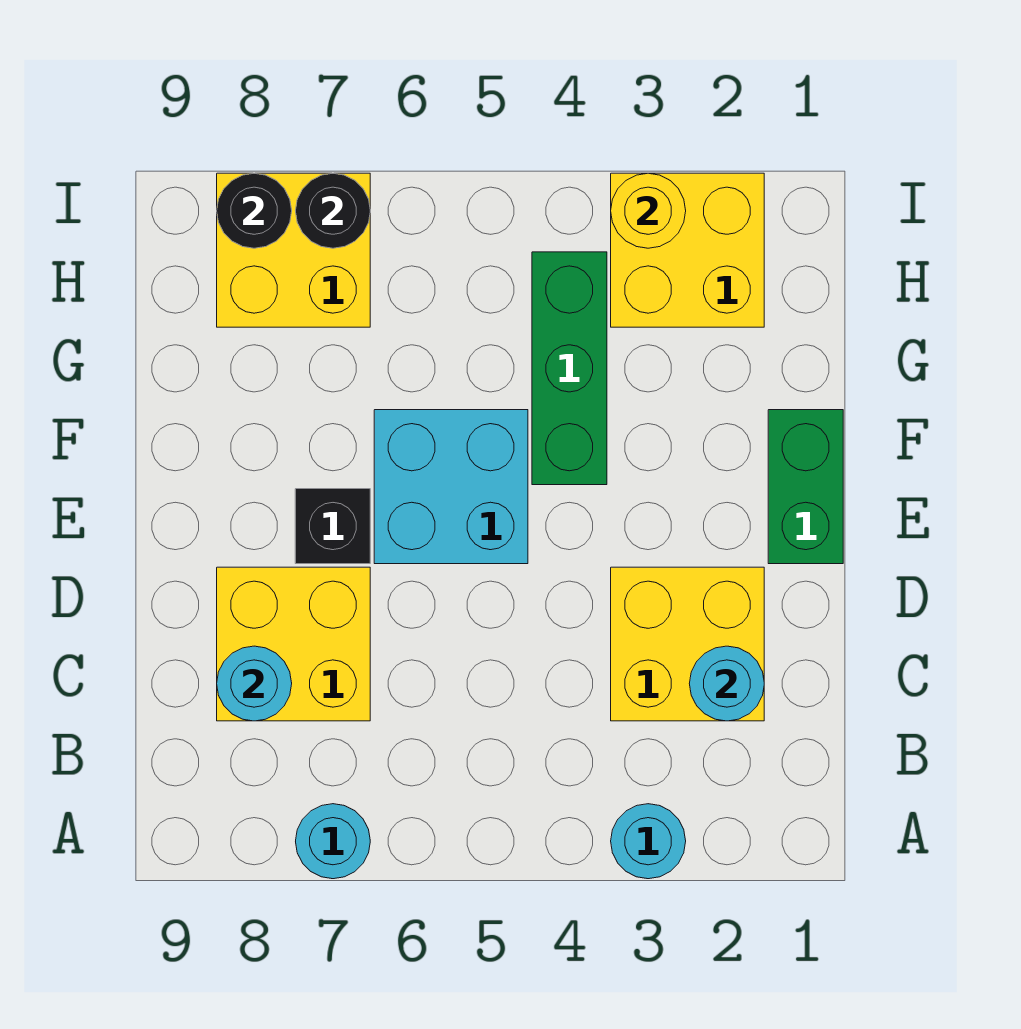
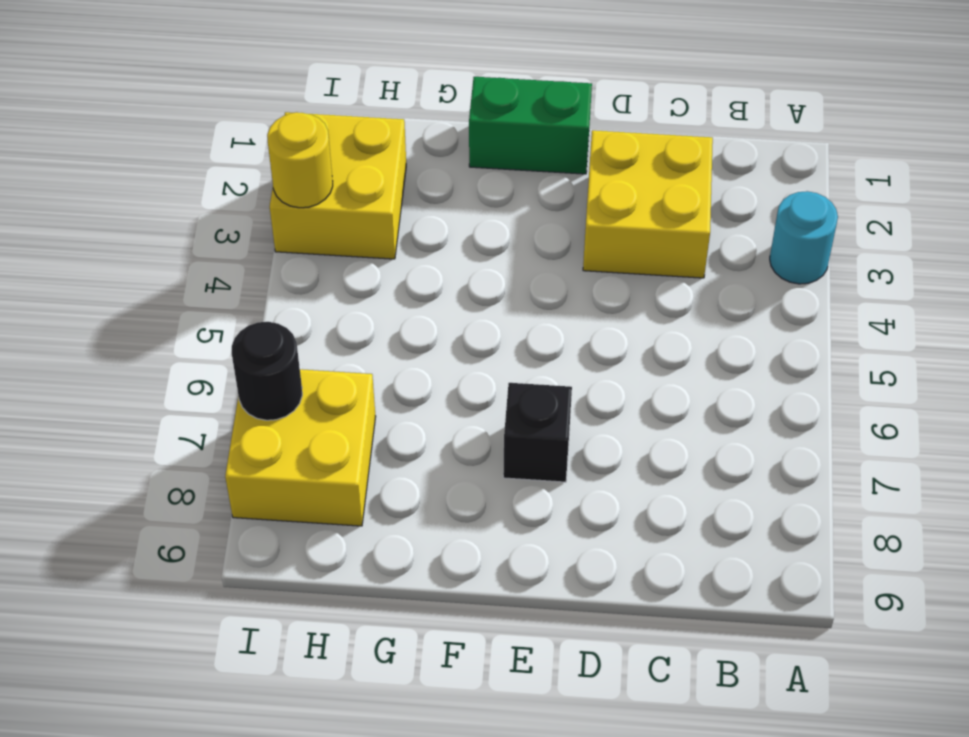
none -> cyan round brick A7 level 1
none -> yellow brick C7:D8 level 1
none -> cyan brick E5:F6 level 1

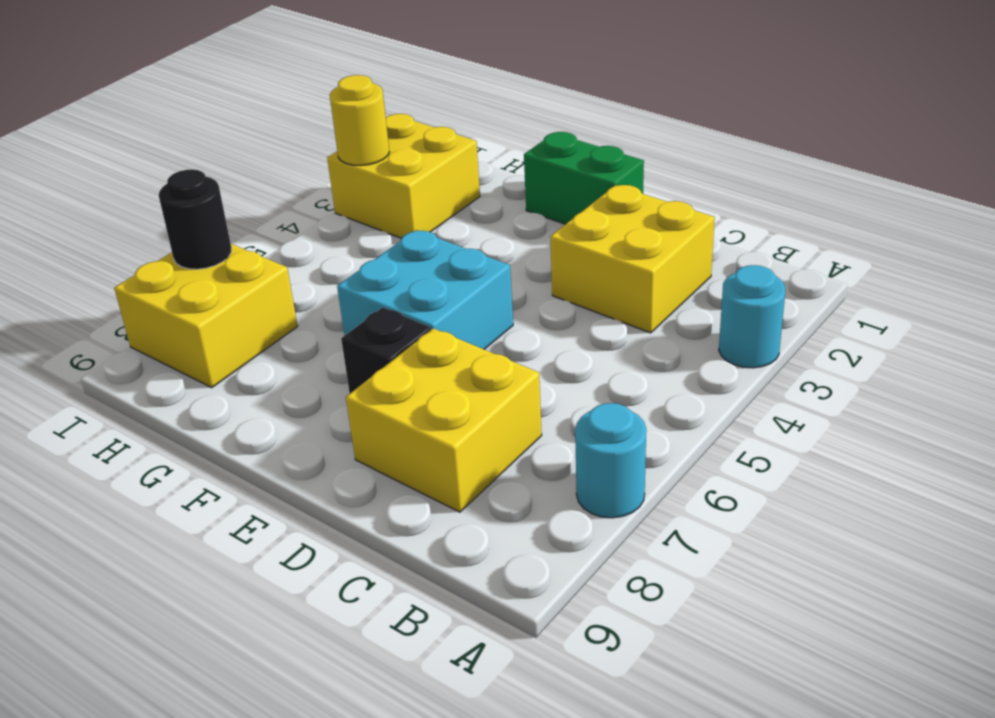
none -> green brick F4:H4 level 1
none -> cyan round brick C2 level 2
none -> cyan round brick C8 level 2

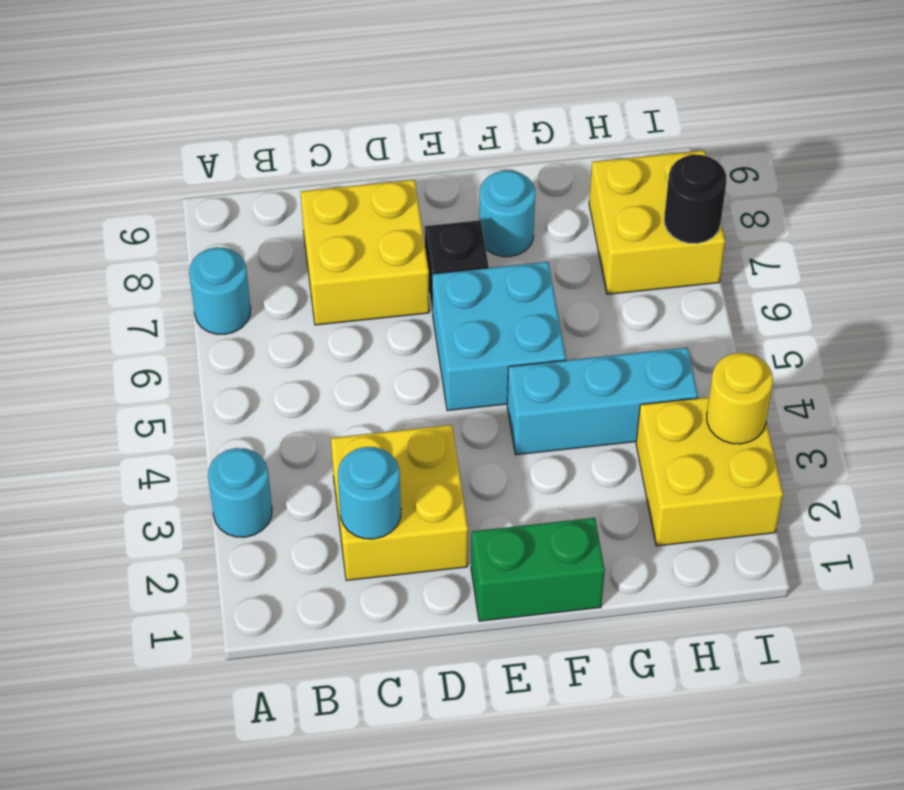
cyan brick F4:H4 level 1 -> green brick F4:H4 level 1
cyan round brick F8 level 1 -> cyan round brick C8 level 2
none -> black round brick I8 level 2

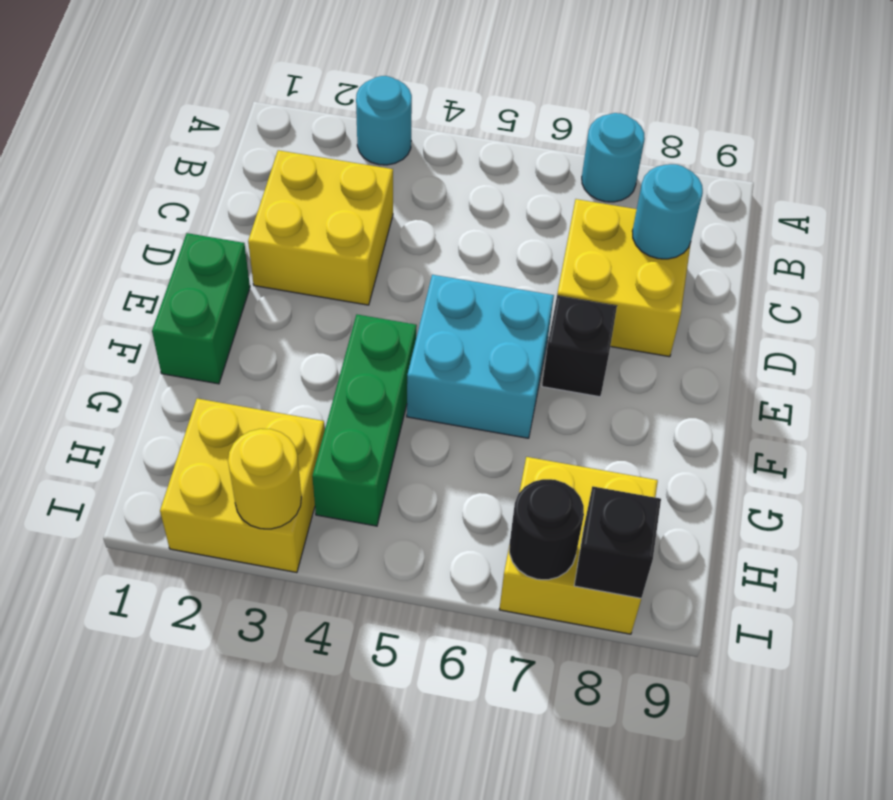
black brick I8 level 2 -> black round brick I8 level 2
none -> cyan round brick C2 level 2

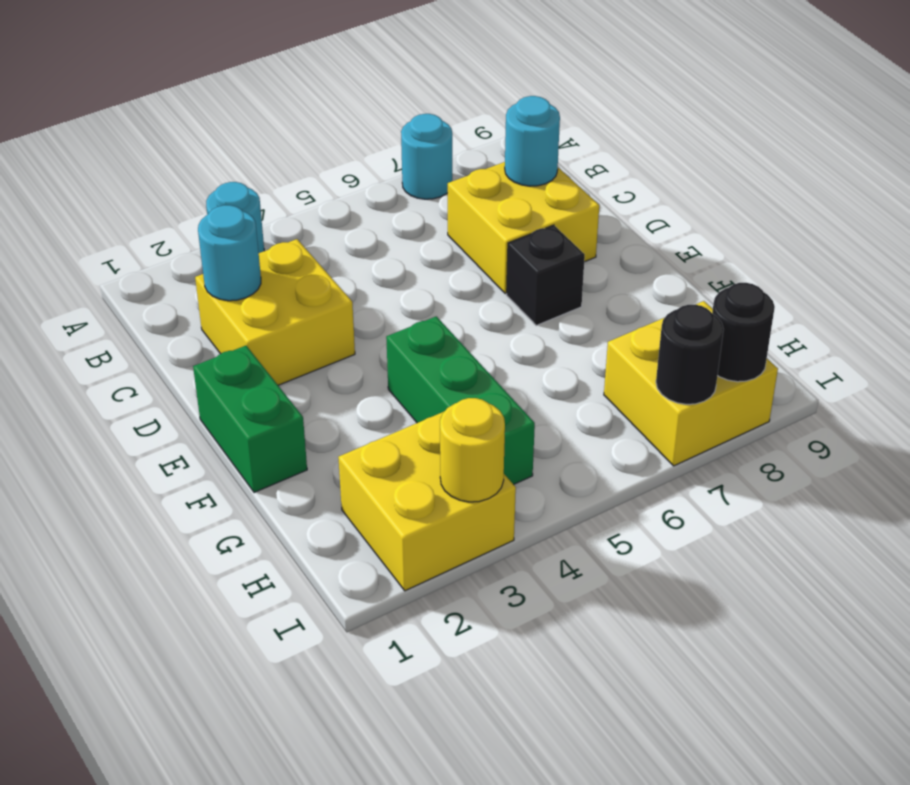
none -> cyan brick E5:F6 level 1

